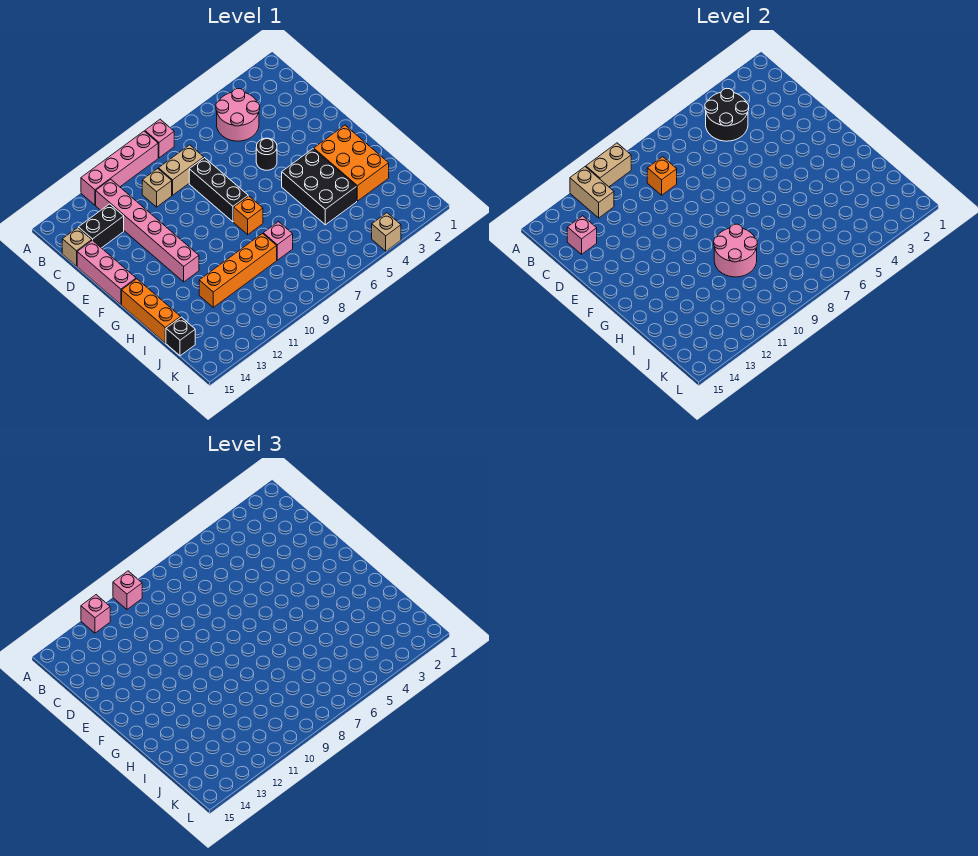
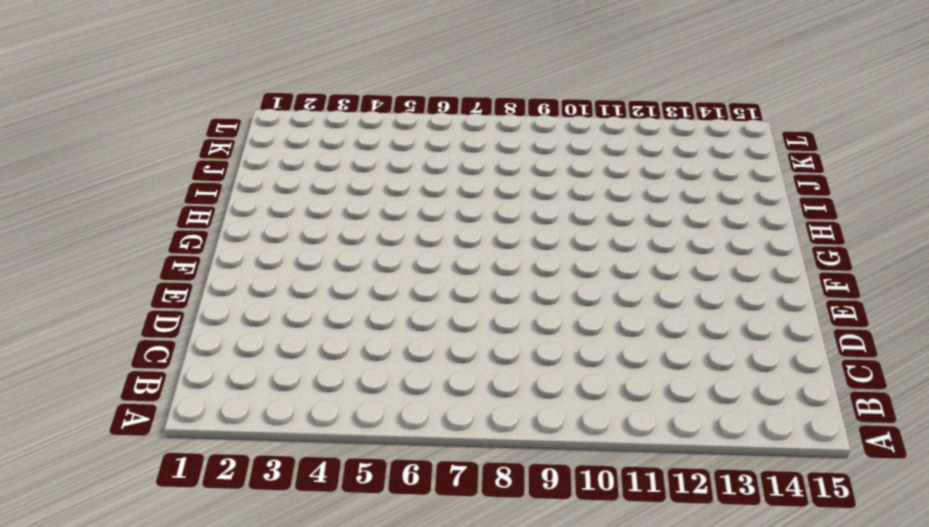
none -> pink brick A8 level 1
none -> pink brick A9:A12 level 1
none -> pink round brick B4:C5 level 1

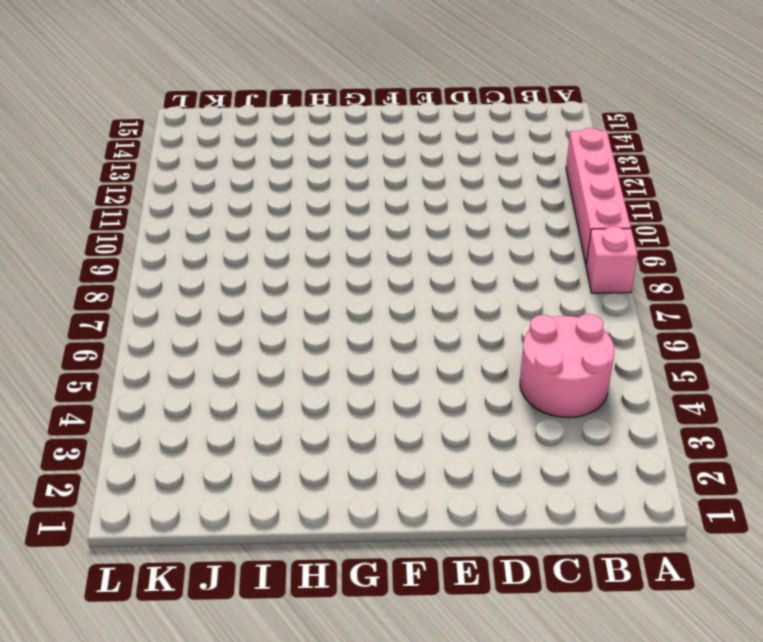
none -> pink brick B12:G12 level 1
none -> tan brick C8:C9 level 1
none -> tan brick C10 level 1

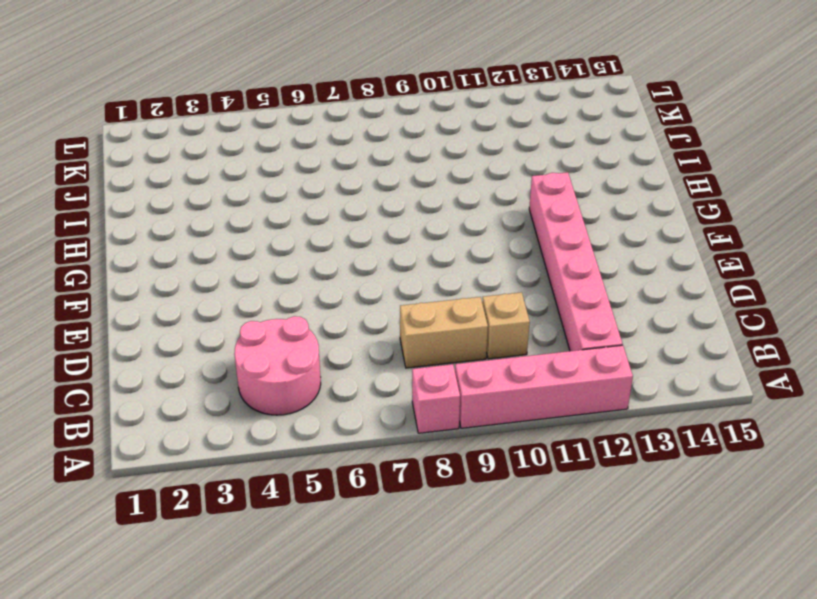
none -> black brick C13:C14 level 1
none -> tan brick C15 level 1
none -> black brick D8:F8 level 1

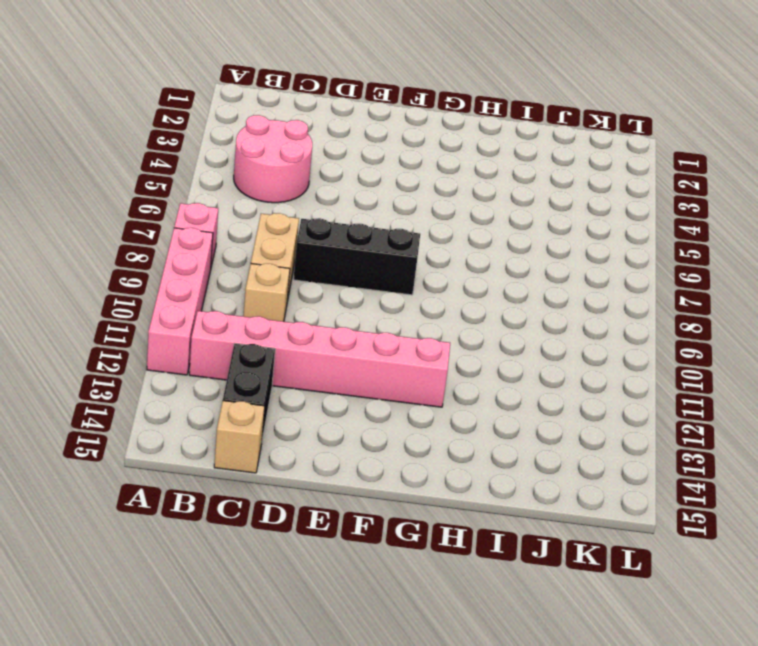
none -> pink brick D15:F15 level 1
none -> black round brick E5 level 1
none -> orange brick G2:I3 level 1

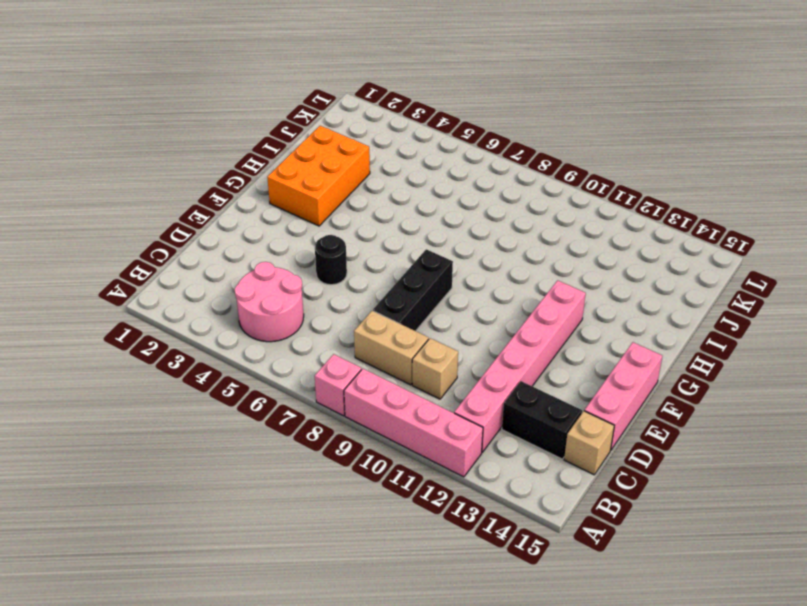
none -> black brick G4:I5 level 1
none -> orange brick G8 level 1
none -> orange brick G15:I15 level 1

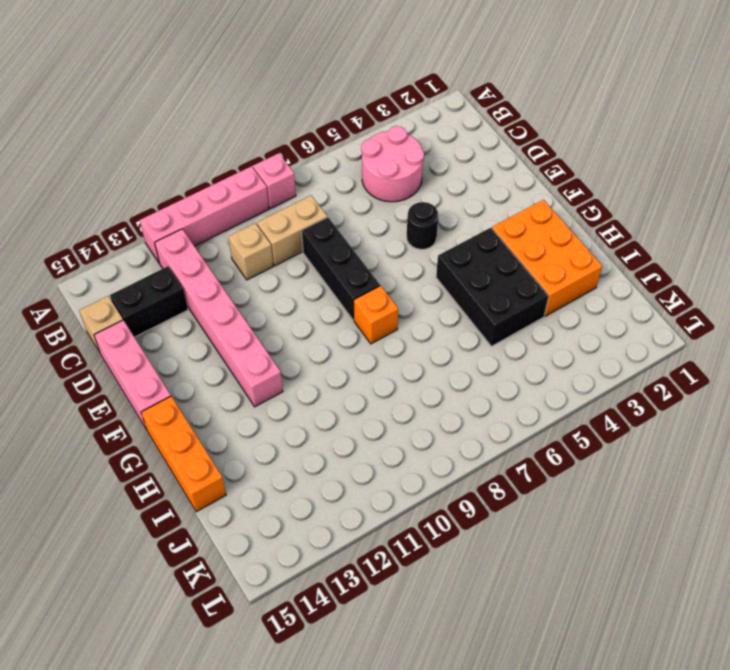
none -> pink brick I8 level 1
none -> orange brick I9:I12 level 1
none -> black brick J15 level 1

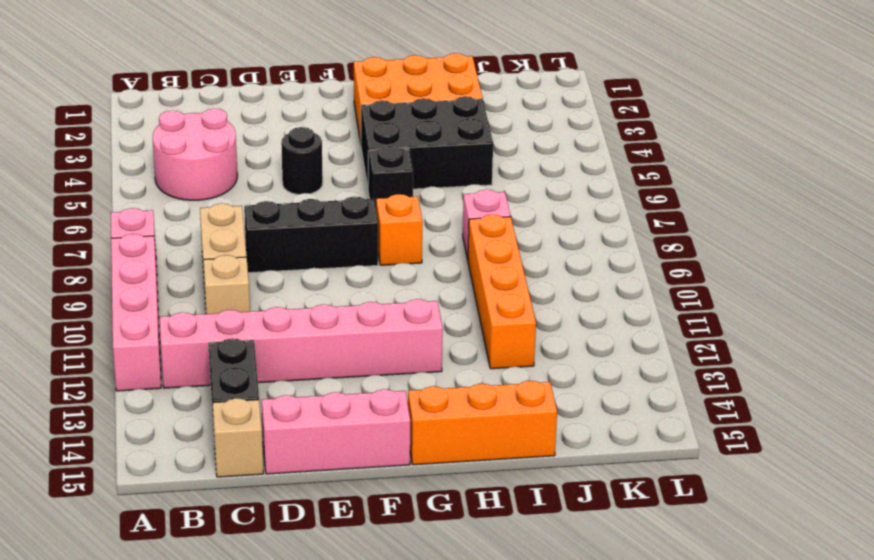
black brick G6 level 1 -> black brick J15 level 1
none -> tan brick L4 level 1
none -> tan brick A10:A11 level 2
none -> tan brick A12:B12 level 2

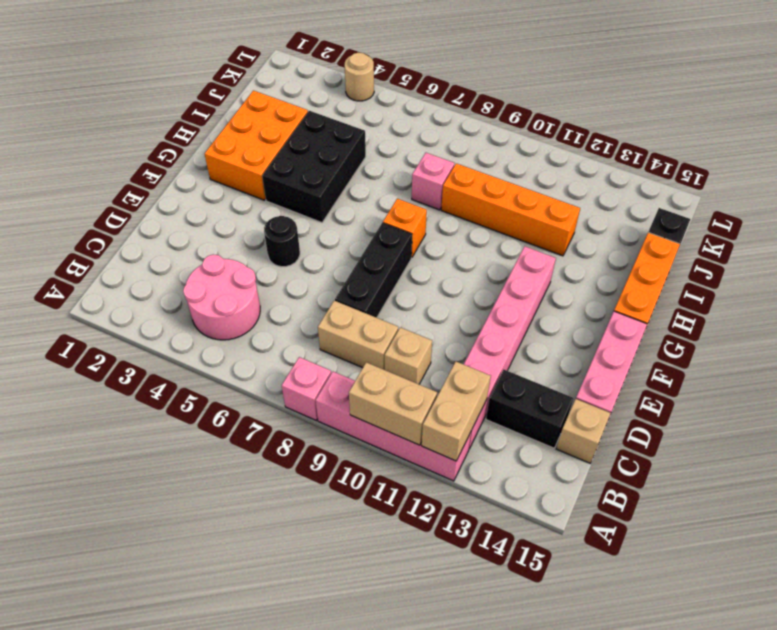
tan round brick L4 level 1 -> tan brick L4 level 1
none -> black round brick B4:C5 level 2
none -> orange brick C9 level 2
none -> pink brick C14 level 2

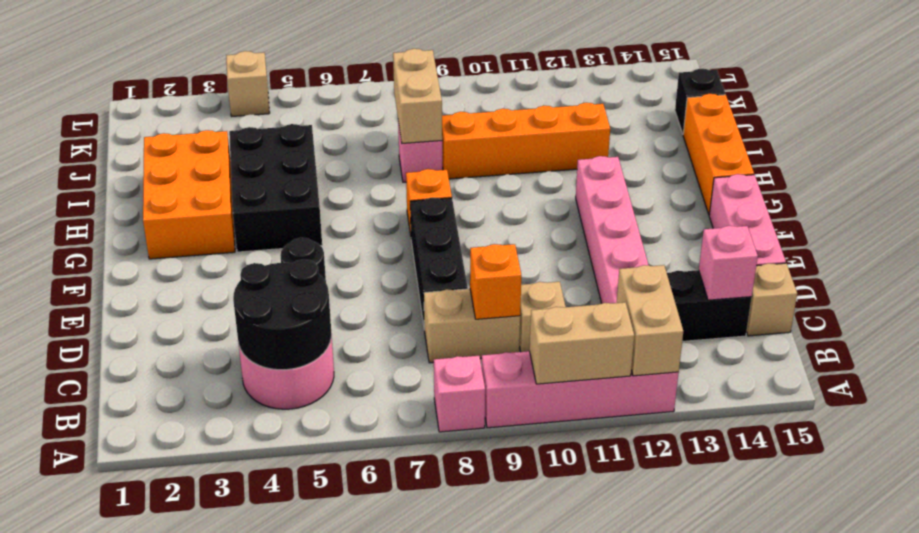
tan brick I8:J8 level 2 -> none
none -> pink round brick H9:I10 level 2
none -> pink brick A10 level 3
none -> pink brick A12 level 3

